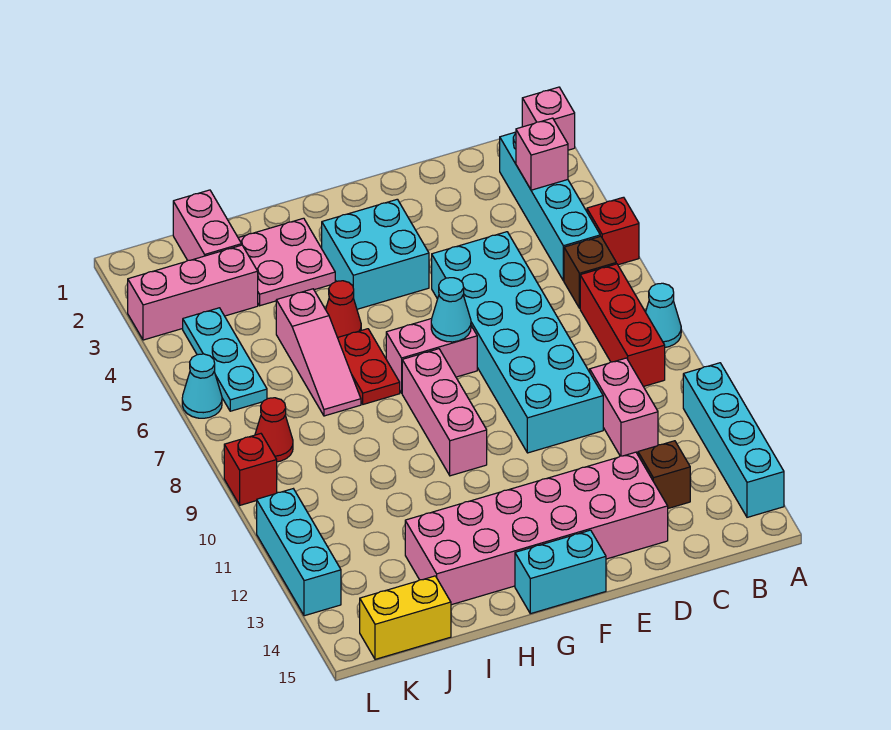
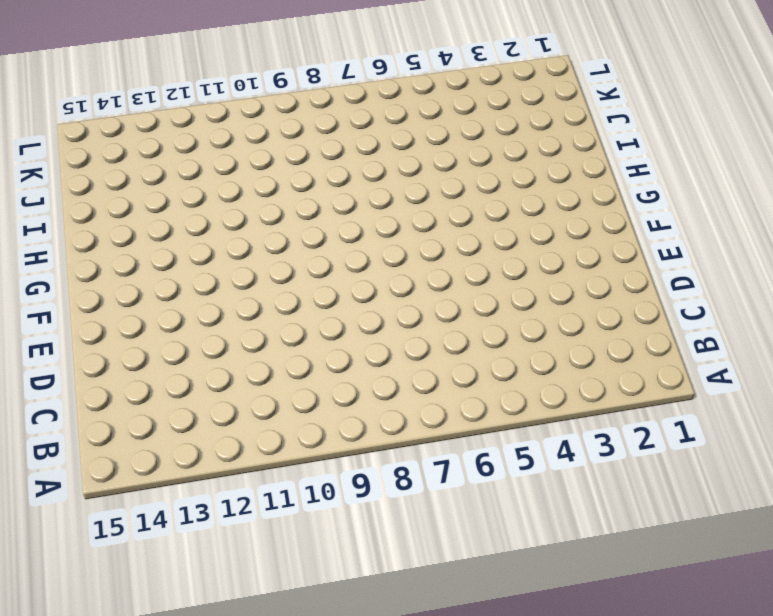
none -> pink brick A1 level 1
none -> red brick A5 level 1
none -> cyan cone A8 level 1

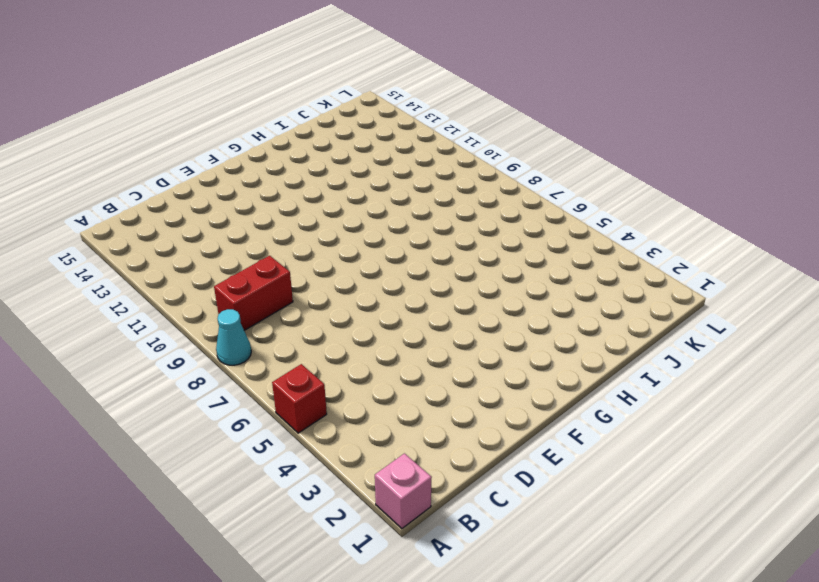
red brick B9:C9 level 1 -> red brick B7:B9 level 1
none -> cyan brick A11:A14 level 1
none -> cyan brick B2:B5 level 1
none -> brown brick B6 level 1

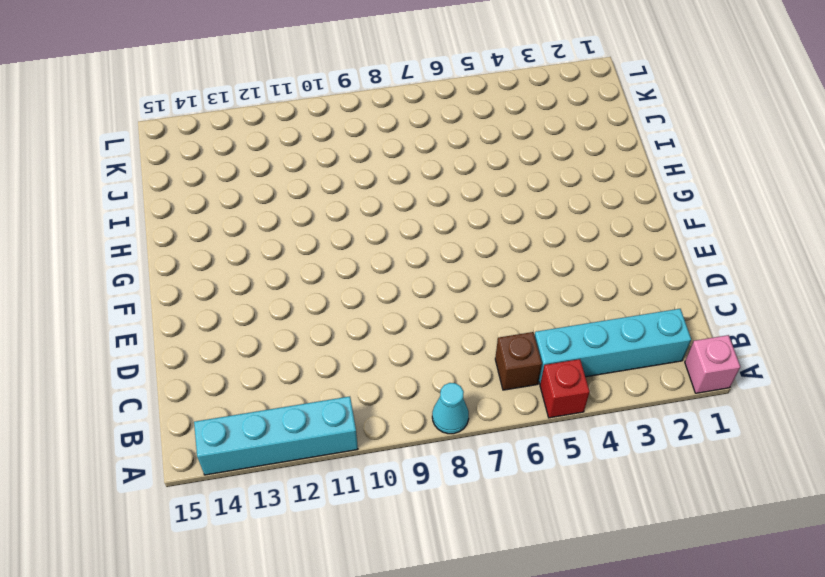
none -> red brick B7:B9 level 1
none -> pink brick C10:C11 level 1
none -> brown brick C13 level 1

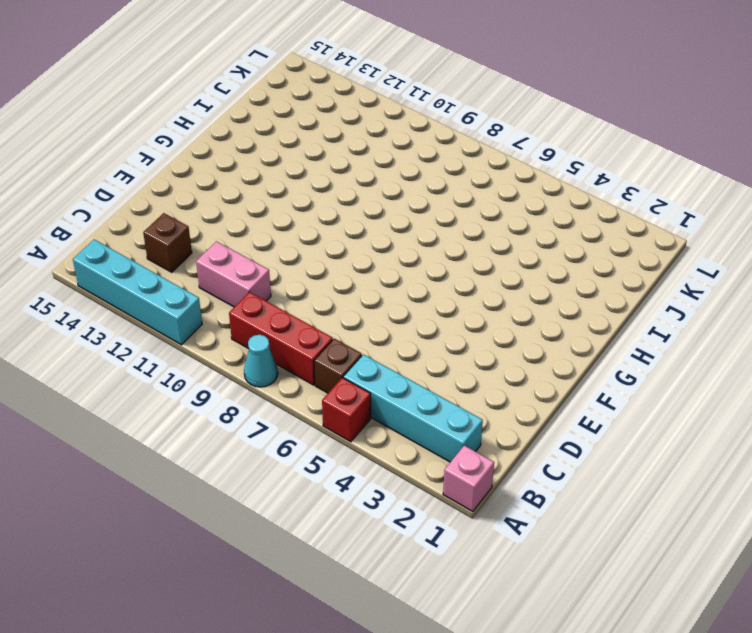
none -> cyan brick D5:E10 level 1
none -> pink brick D13:I14 level 1
none -> cyan brick F3:G4 level 1

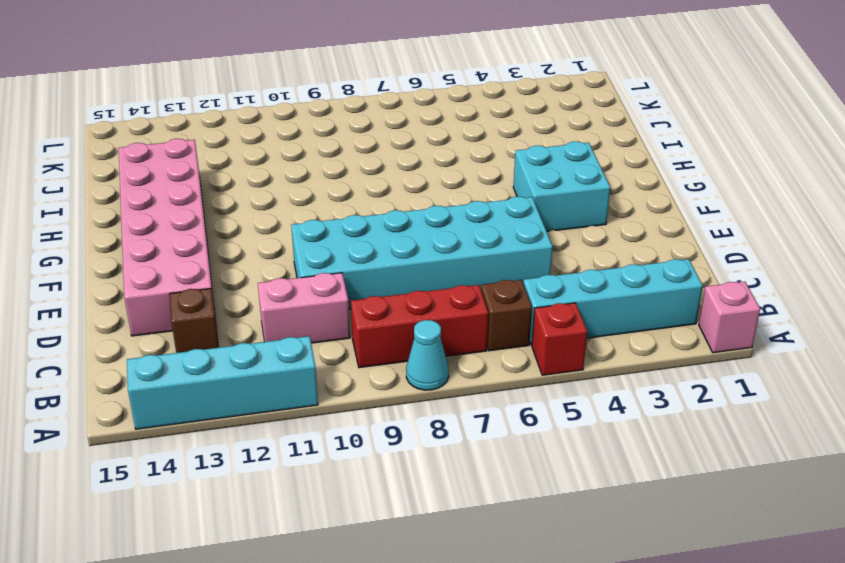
none -> pink brick F7:G7 level 1
none -> cyan brick F15:G15 level 1
none -> pink brick G8:G10 level 1

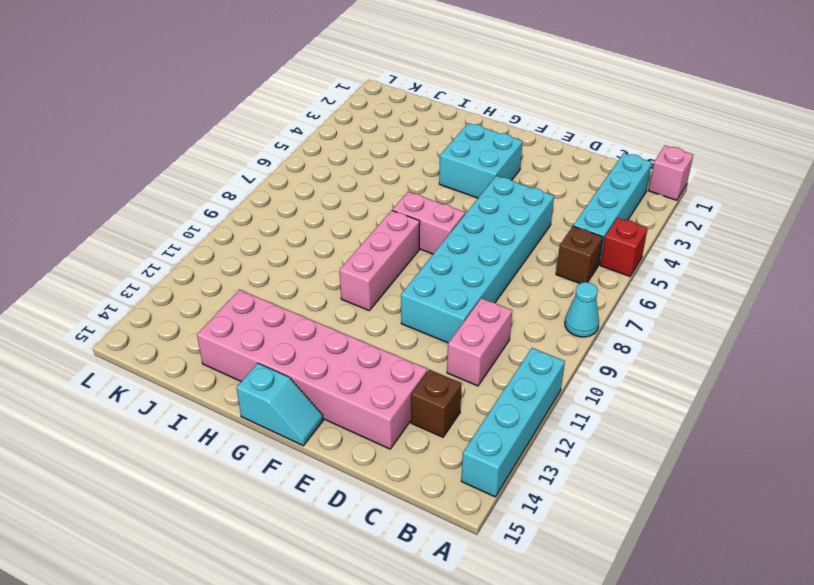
cyan slope F15:G15 level 1 top G -> cyan brick F15:G15 level 1
none -> red brick B7:B9 level 1
none -> pink plate H2:I3 level 1
none -> red cone H5 level 1

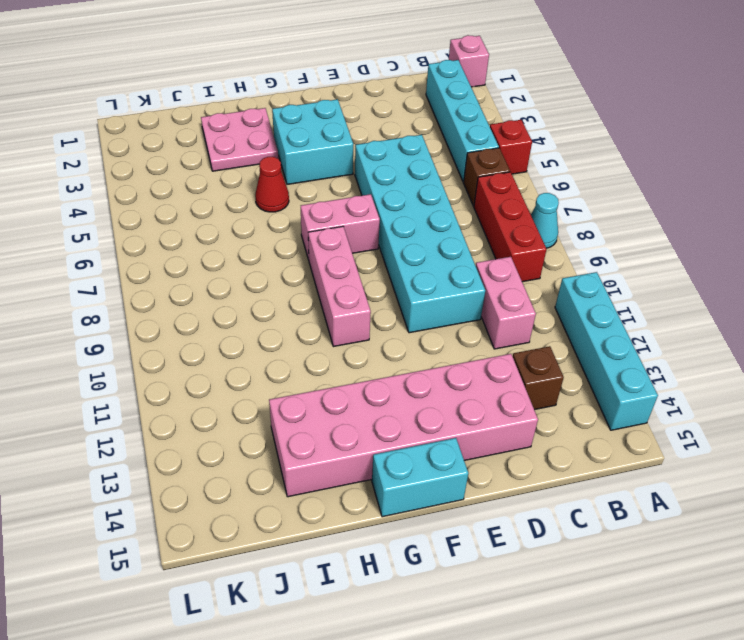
none -> red plate H6:H7 level 1
none -> pink slope I5:I7 level 1 top 5
none -> pink brick J1:J2 level 1

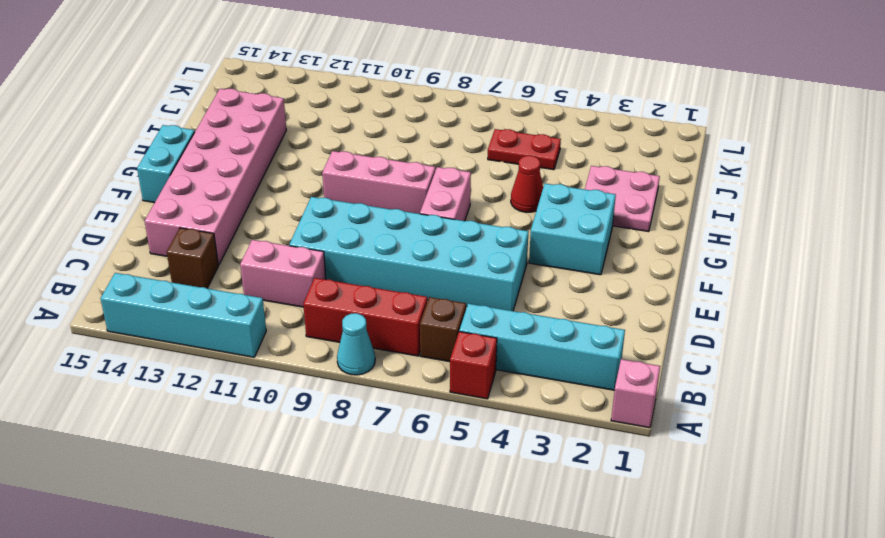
red plate J5:J6 level 1 -> red plate H6:H7 level 1
none -> pink slope I5:I7 level 1 top 5
none -> pink brick J1:J2 level 1
none -> pink brick J3:L3 level 1

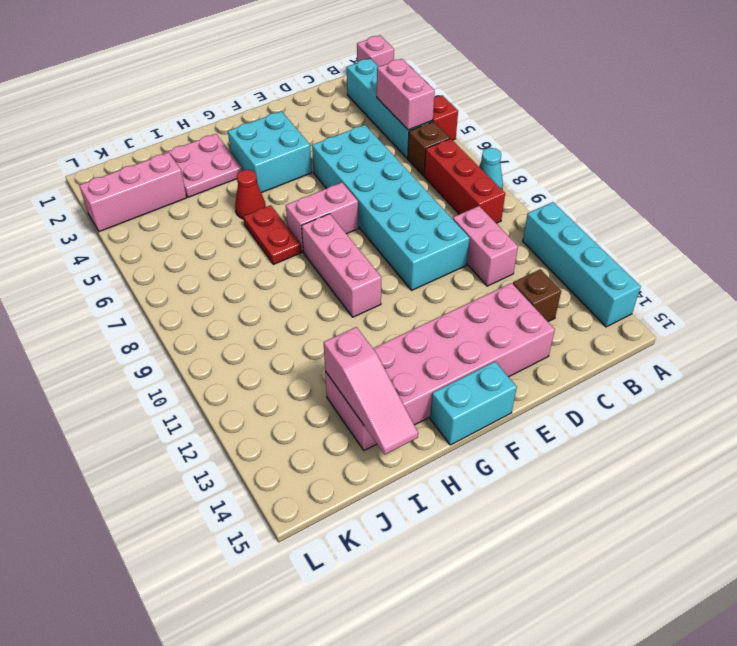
pink brick B4:B5 level 2 -> pink brick J1:J2 level 1
pink slope I13:I15 level 2 top 13 -> pink slope I5:I7 level 1 top 5
none -> yellow brick J15:K15 level 1
none -> cyan plate K4:K6 level 1
none -> red cone K8 level 1

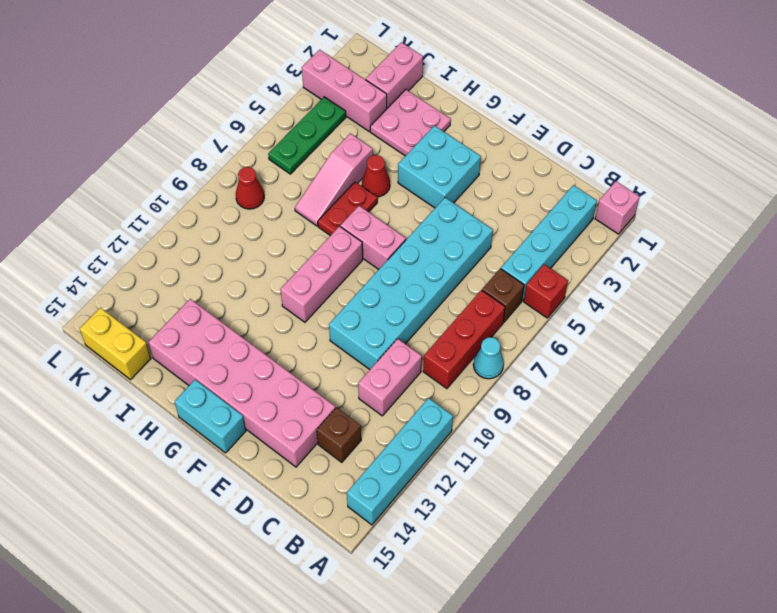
green plate K4:K6 level 1 -> cyan plate K4:K6 level 1
none -> cyan cone L6 level 1
none -> red brick L9 level 1
none -> cyan brick L11:L13 level 1

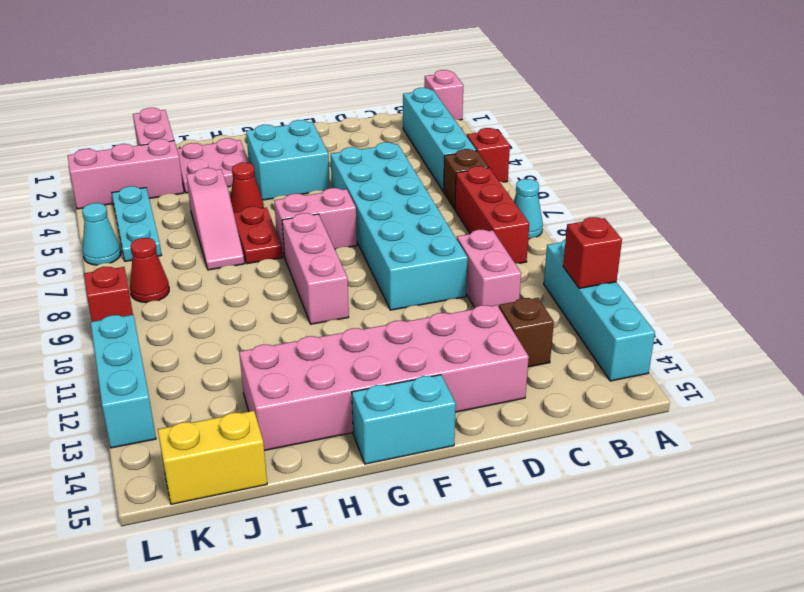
red brick A12 level 2 -> none
none -> pink brick B3 level 2
none -> cyan cone F7 level 2

